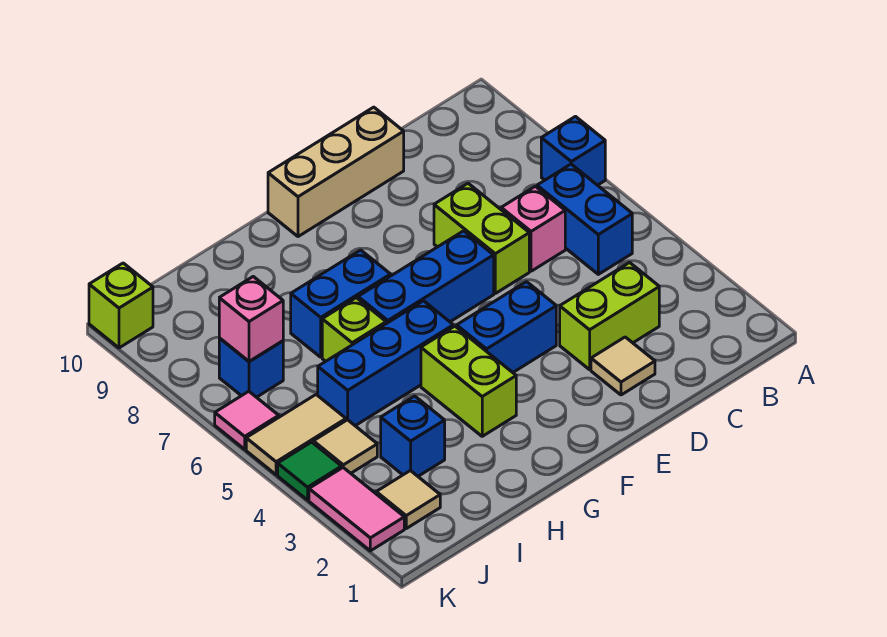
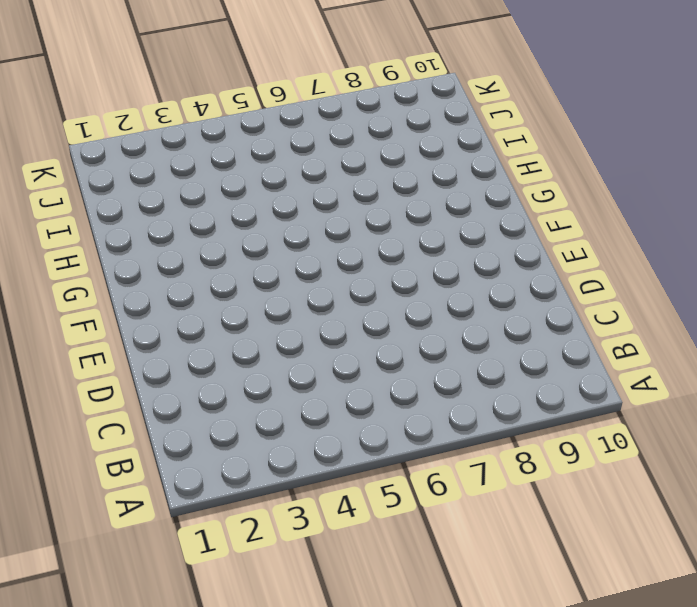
none -> blue brick A7 level 1
none -> blue brick B5:B6 level 1
none -> lime brick C3:D3 level 1

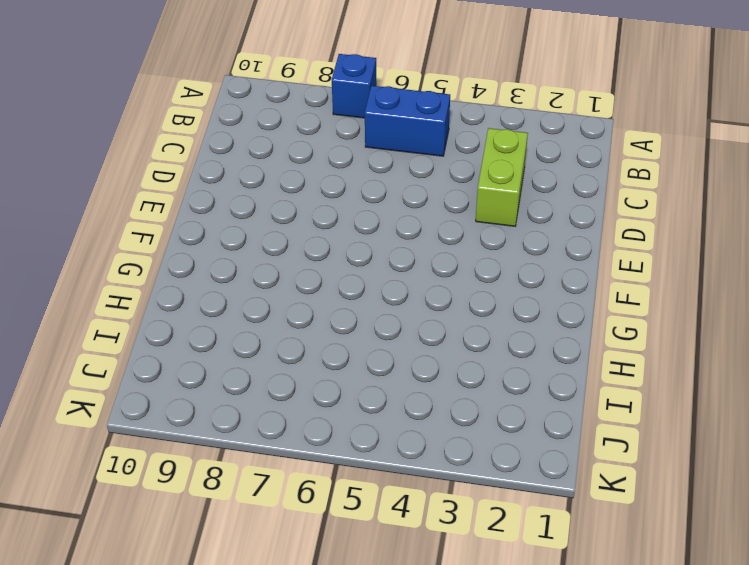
none -> pink brick C6 level 1
none -> tan tile D2 level 1
none -> lime brick D6:D7 level 1

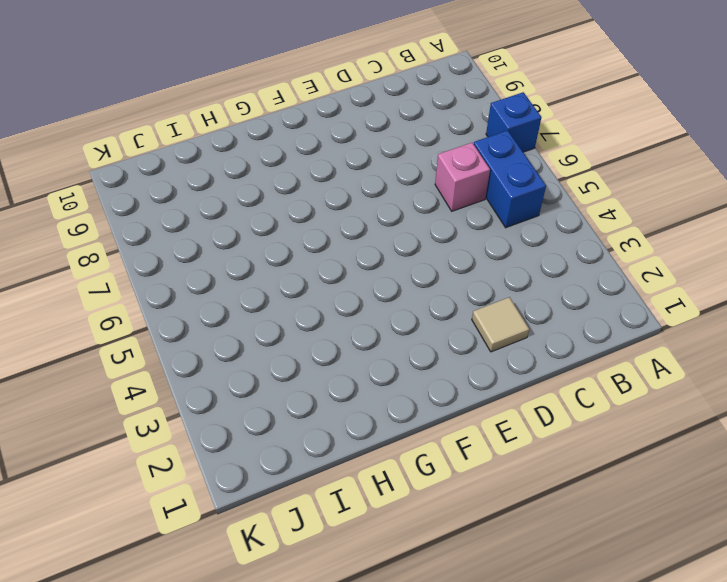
none -> lime brick C3:D3 level 1
none -> lime brick D6:D7 level 1
none -> tan brick D10:F10 level 1

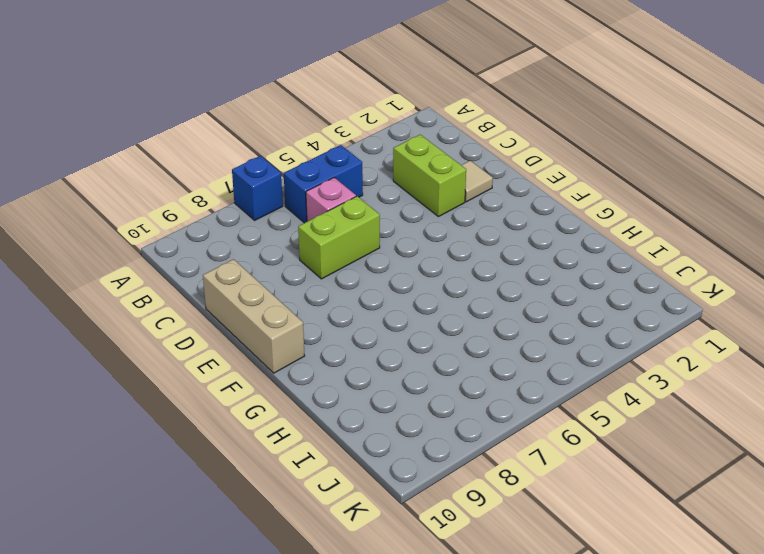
none -> blue brick E4:F4 level 1
none -> blue brick E6:G6 level 1
none -> lime brick G3:G4 level 1

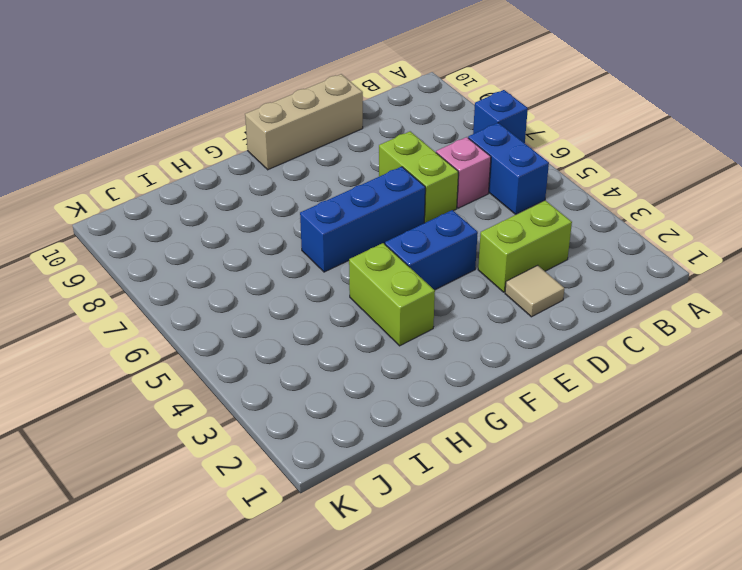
none -> blue brick G5:I5 level 1
none -> blue brick G7:H7 level 1
none -> lime brick H6 level 1

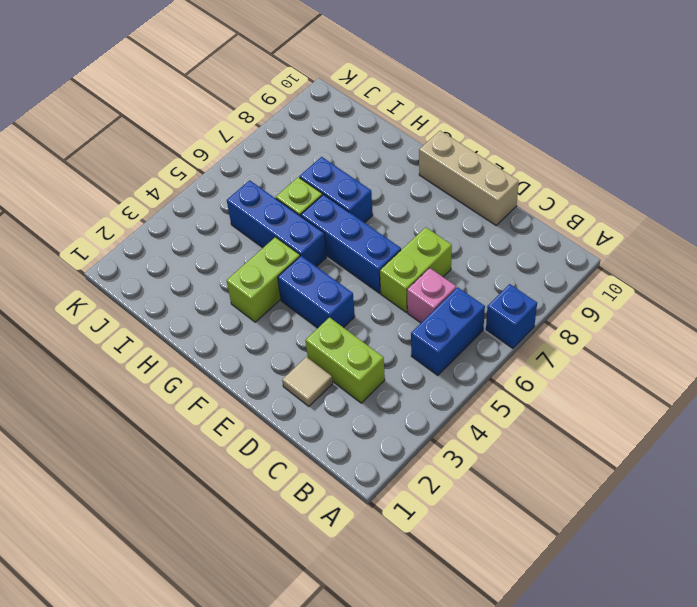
none -> blue brick I3 level 1
none -> tan tile J2 level 1
none -> tan tile J4 level 1

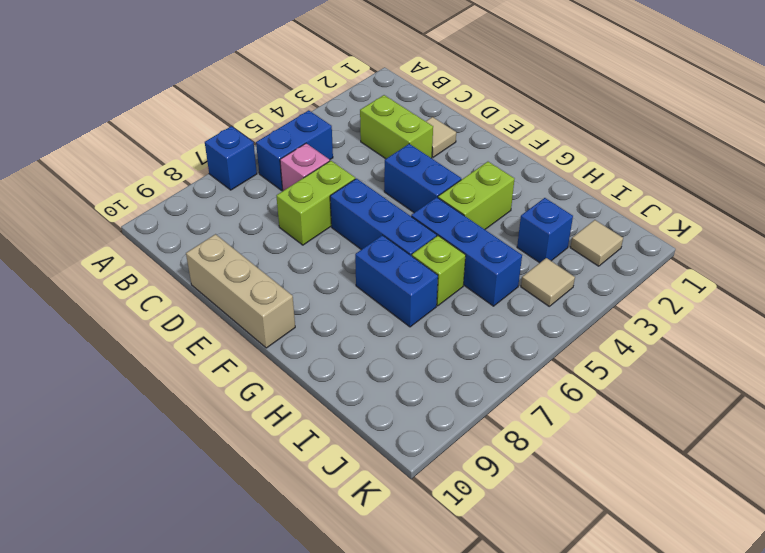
none -> tan tile J5:K5 level 1
none -> blue brick J7 level 1
none -> pink tile K2:K3 level 1

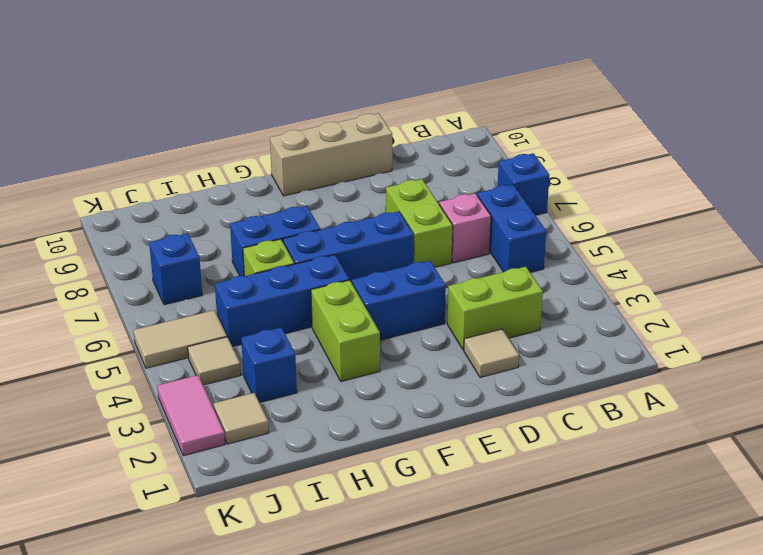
none -> green tile K4 level 1
none -> pink tile K6 level 1
none -> lime brick K10 level 1

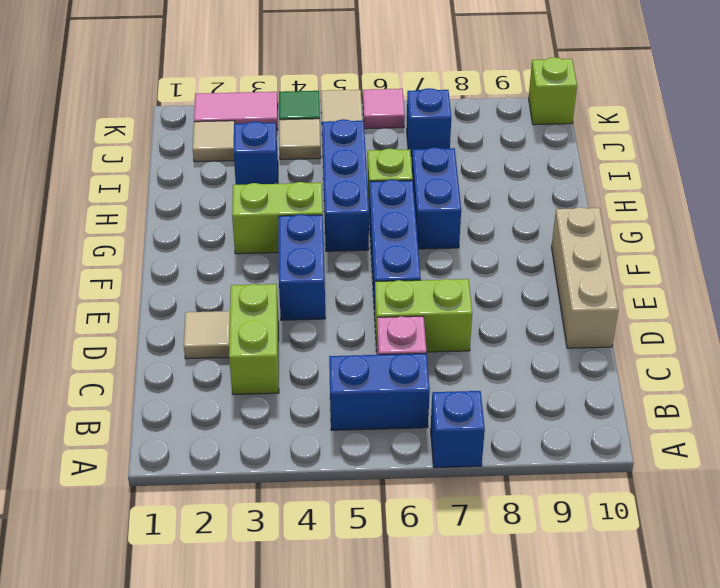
none -> pink brick J7 level 2

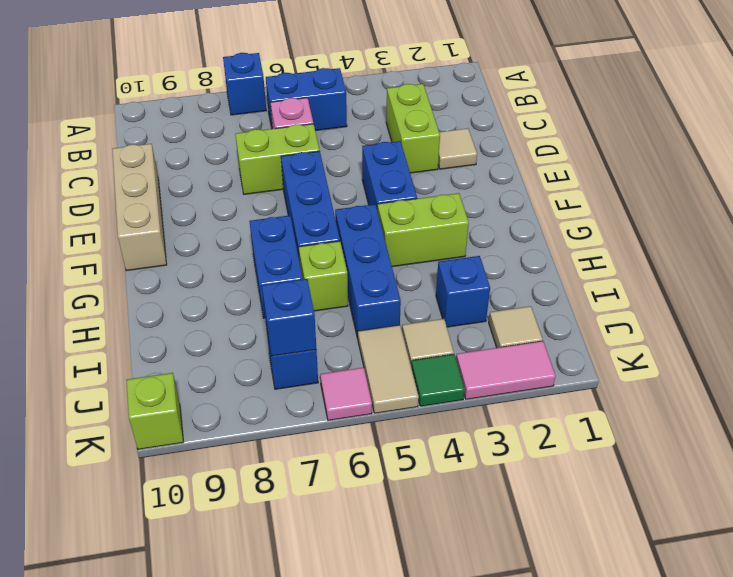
blue brick J7 level 2 -> pink brick J7 level 2

